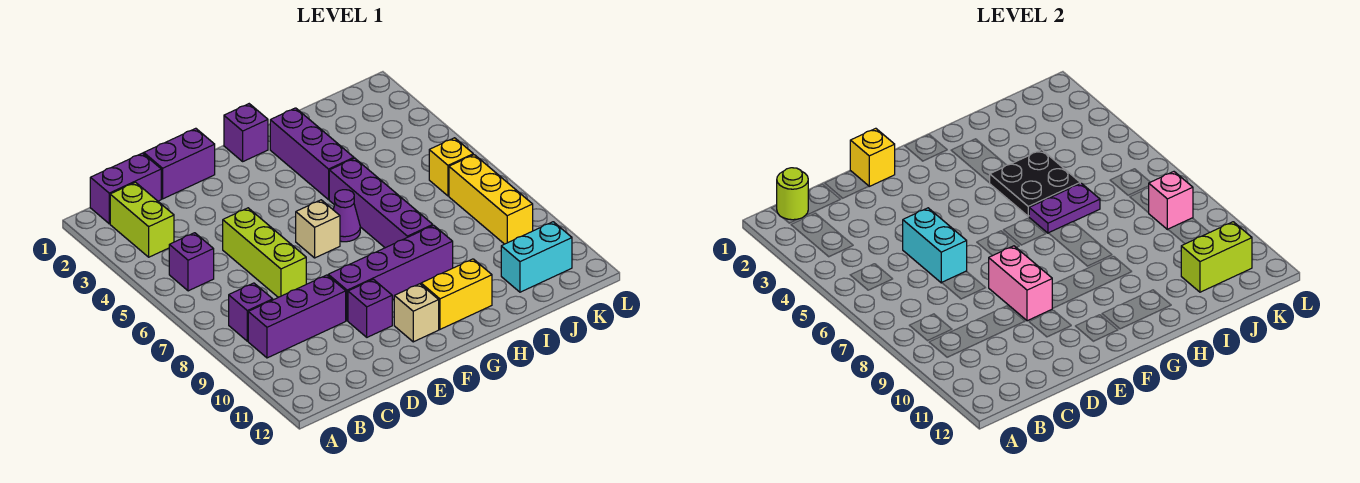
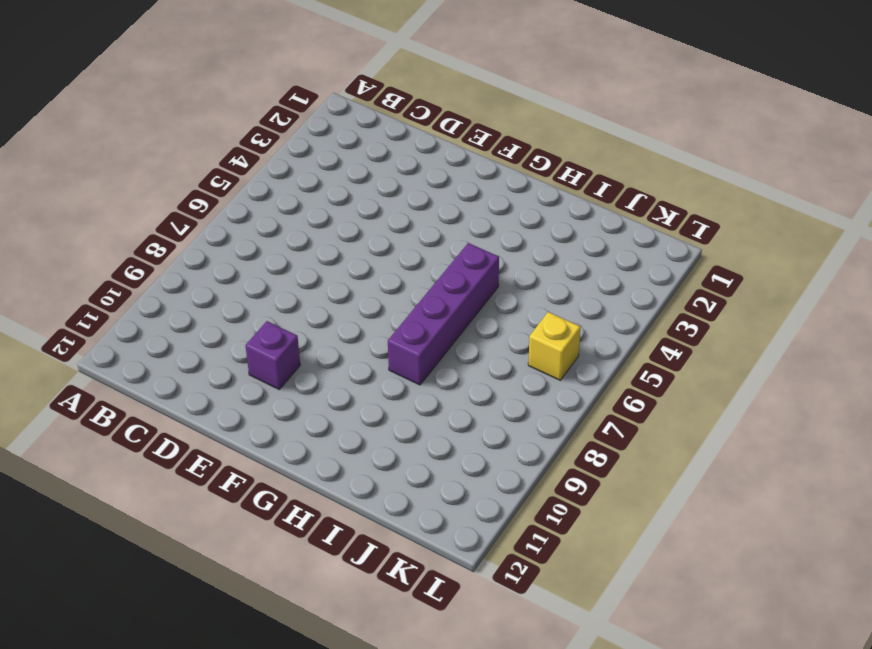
none -> purple brick B1:C1 level 1
none -> lime brick B2:B3 level 1
none -> purple brick B5 level 1

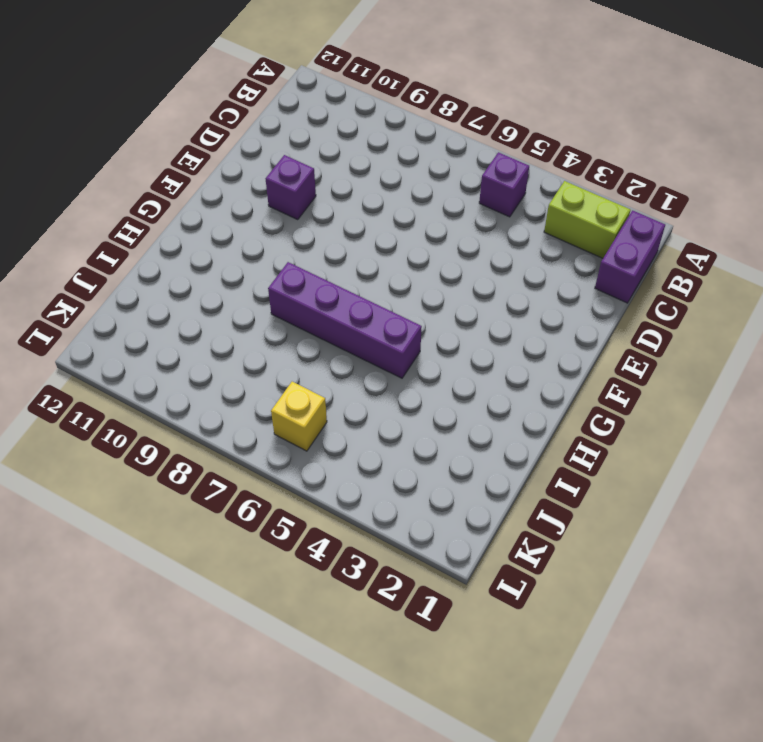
none -> purple brick B8 level 1
none -> purple brick B9:D9 level 1
none -> purple brick D1:E1 level 1

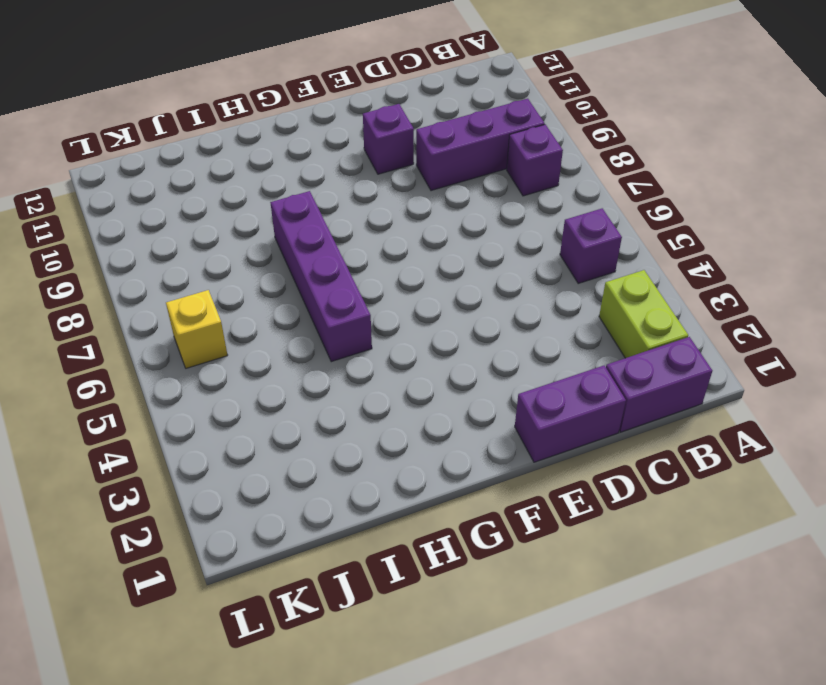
none -> lime brick D5:D7 level 1
none -> purple brick E9:H9 level 1
none -> tan brick F6 level 1

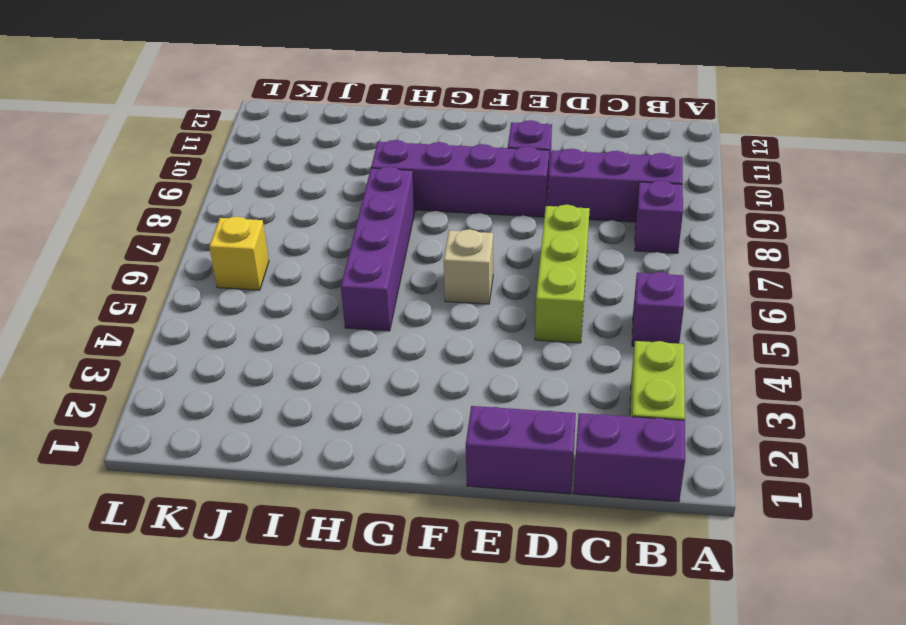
none -> tan brick F11 level 1
none -> purple brick G1 level 1
none -> purple cone G6 level 1

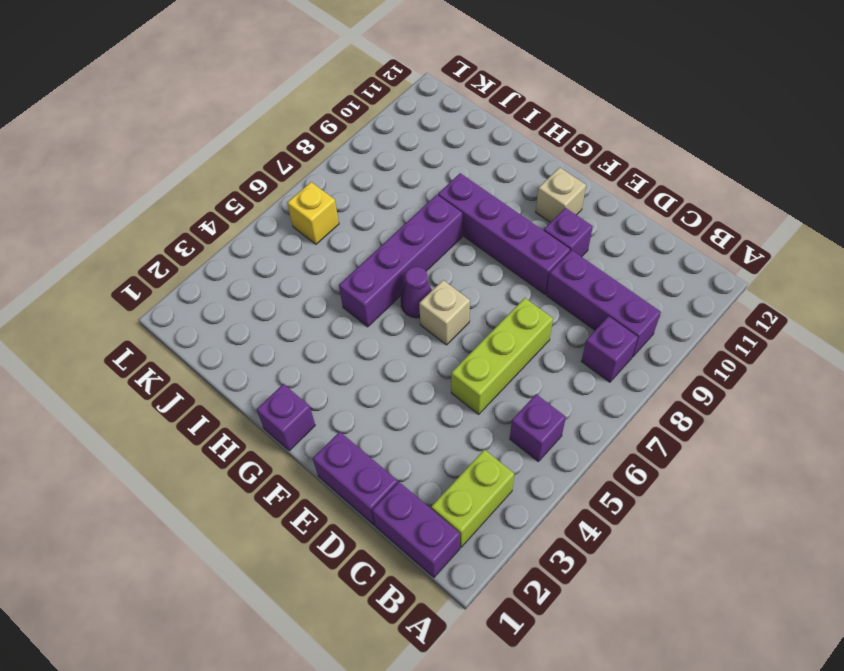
none -> yellow brick G11:H11 level 1
none -> purple brick H2:H4 level 1
none -> cyan brick J11:K11 level 1

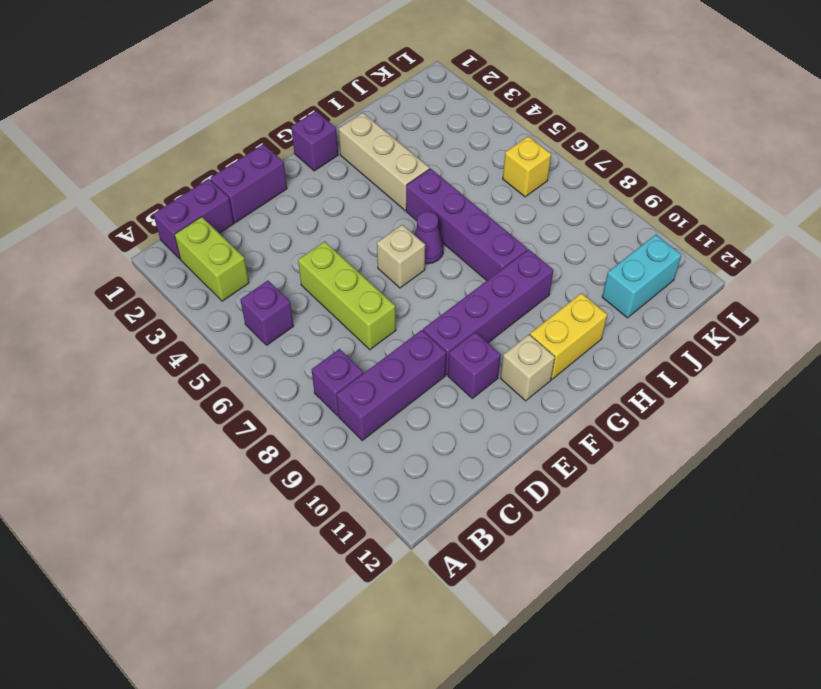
tan brick H2:H4 level 1 -> purple brick H2:H4 level 1
none -> yellow brick K7:K9 level 1
none -> lime round brick B1 level 2
none -> cyan brick D5:D6 level 2

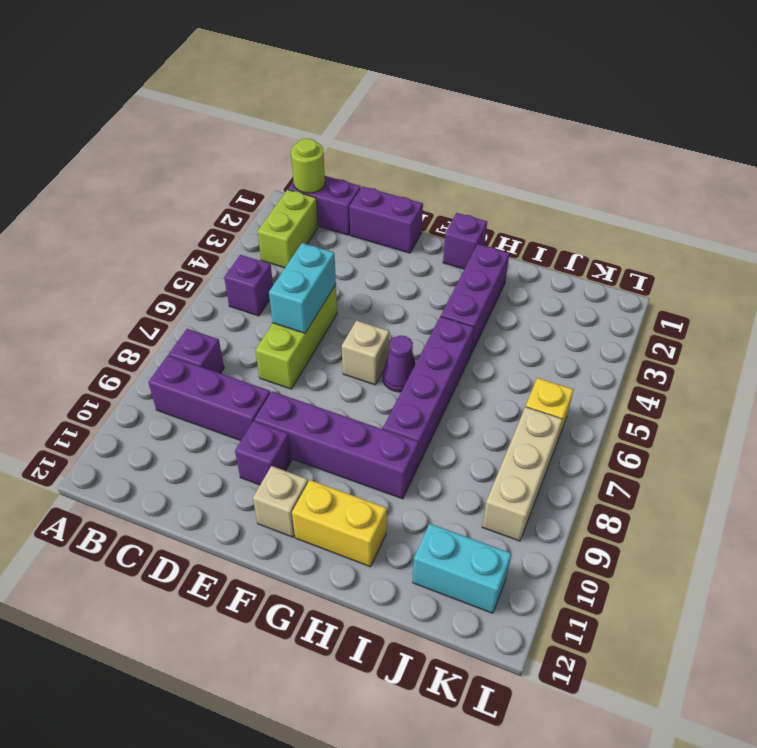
tan brick K7:K9 level 1 -> yellow brick K7:K9 level 1
none -> yellow brick E1 level 2
none -> pink brick E8:E9 level 2
none -> black plate H4:I5 level 2

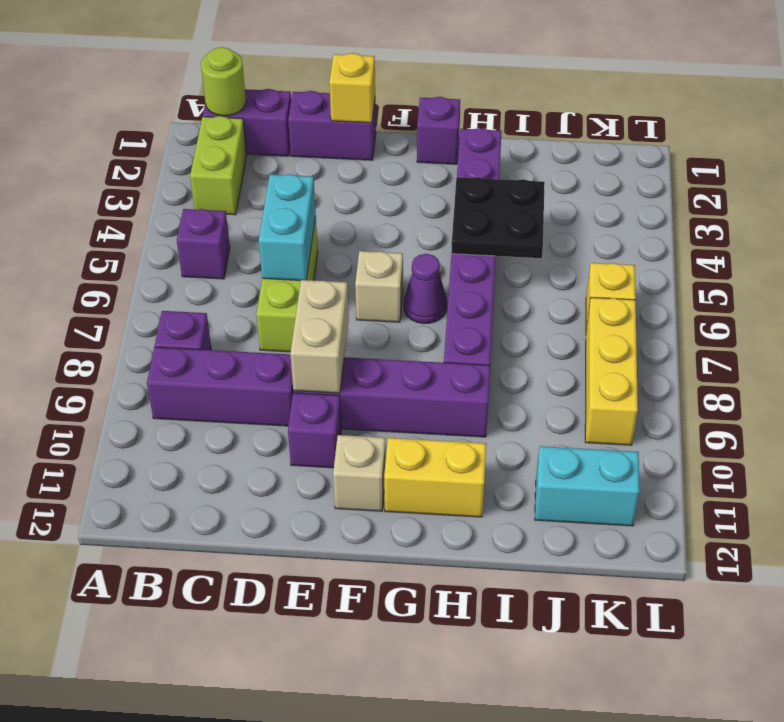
tan brick E8:E9 level 2 -> pink brick E8:E9 level 2
none -> purple plate H6:I6 level 2
none -> lime brick J11:K11 level 2
none -> pink brick K8 level 2

